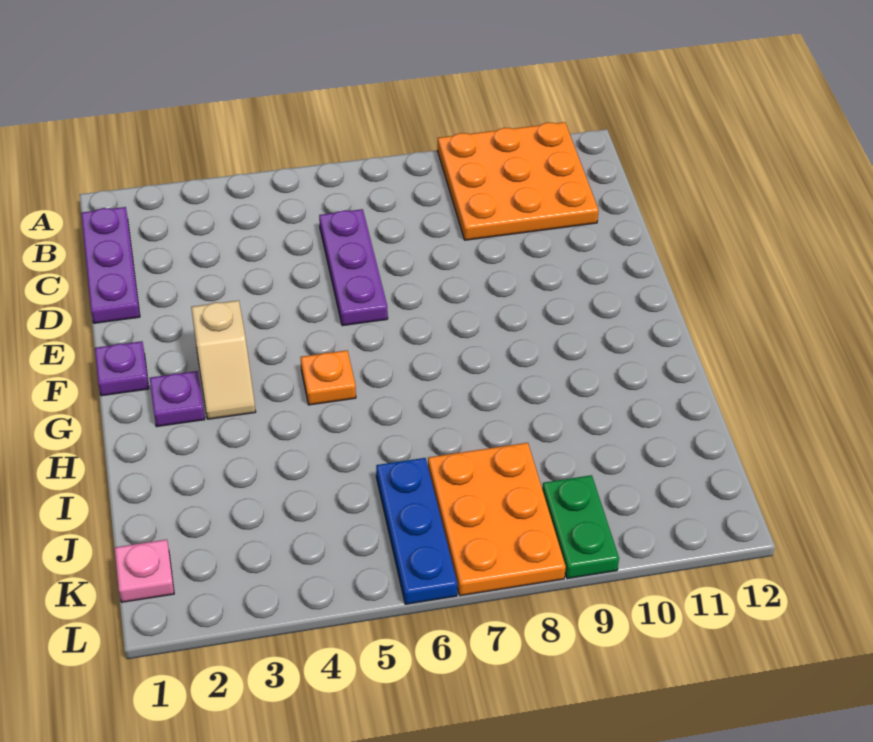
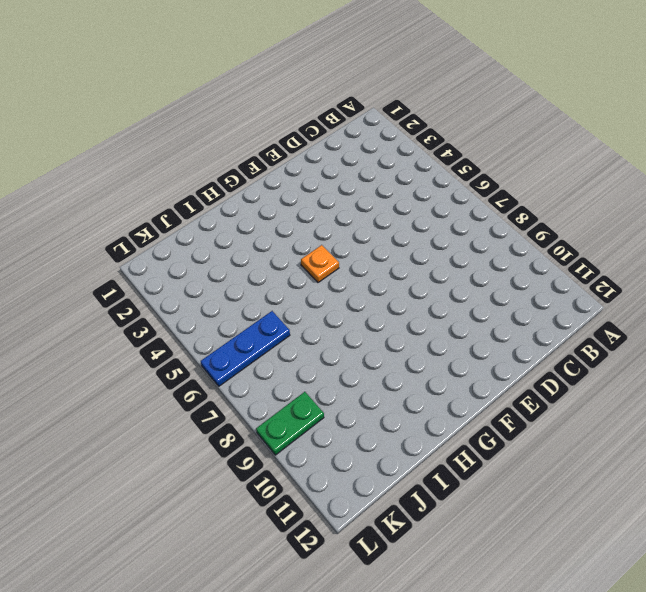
none -> orange plate A9:C11 level 1
none -> purple plate B1:D1 level 1

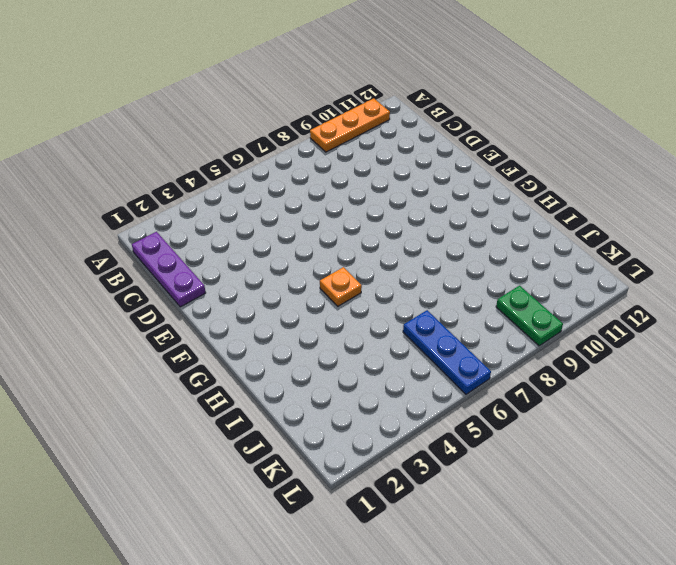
orange plate A9:A11 level 1 -> orange plate A9:C11 level 1
none -> purple plate C6:E6 level 1
none -> purple plate F1 level 1

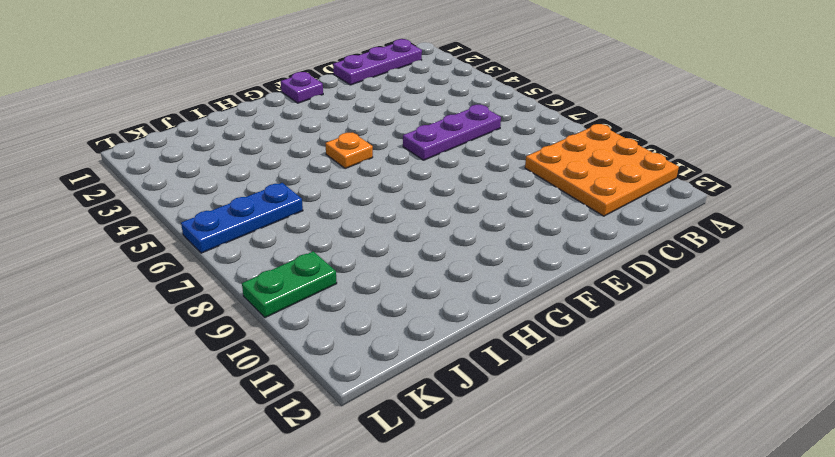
none -> tan slope F3:G3 level 1 top F
none -> purple plate G2 level 1

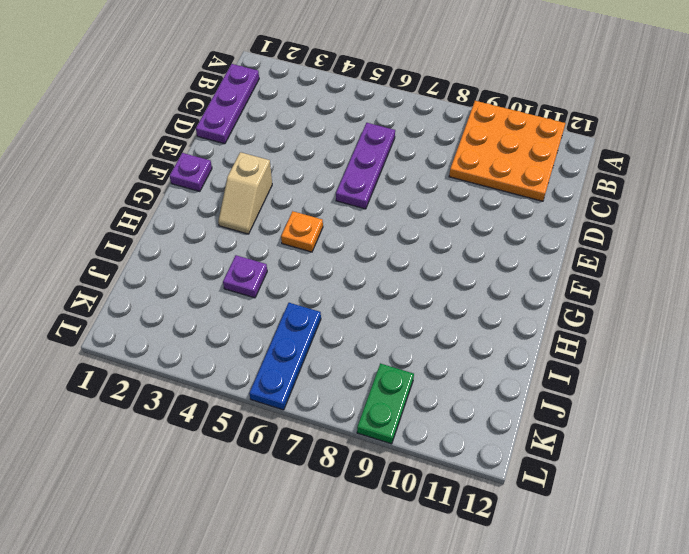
purple plate I4 level 1 -> purple plate G2 level 1
none -> orange plate J7:L8 level 1
none -> pink plate K1 level 1

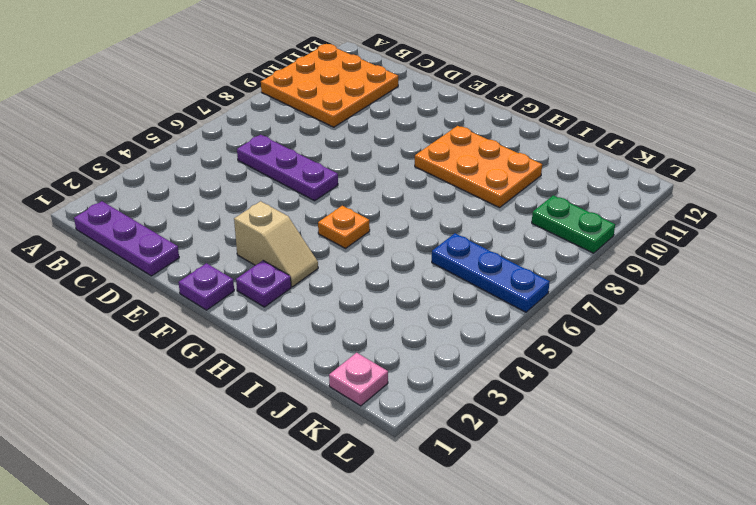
orange plate G9:I10 level 1 -> orange plate J7:L8 level 1

